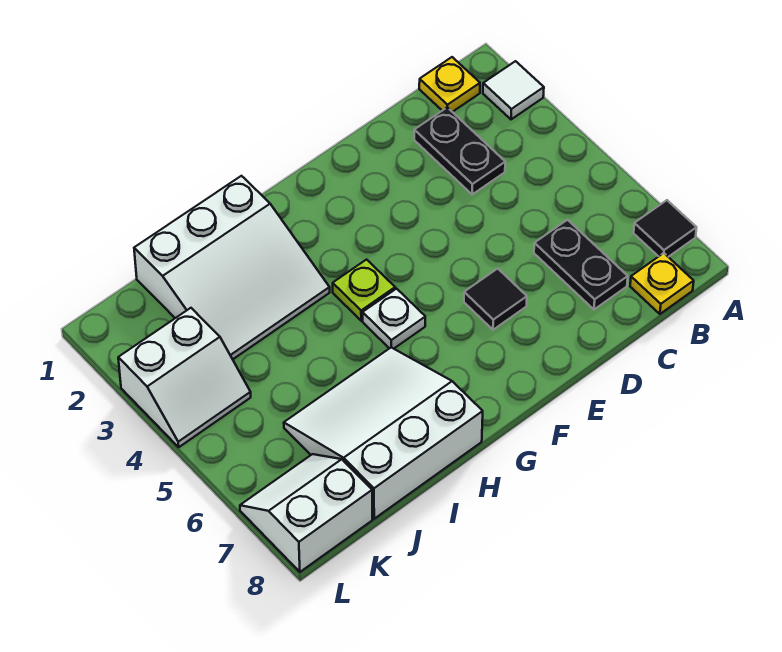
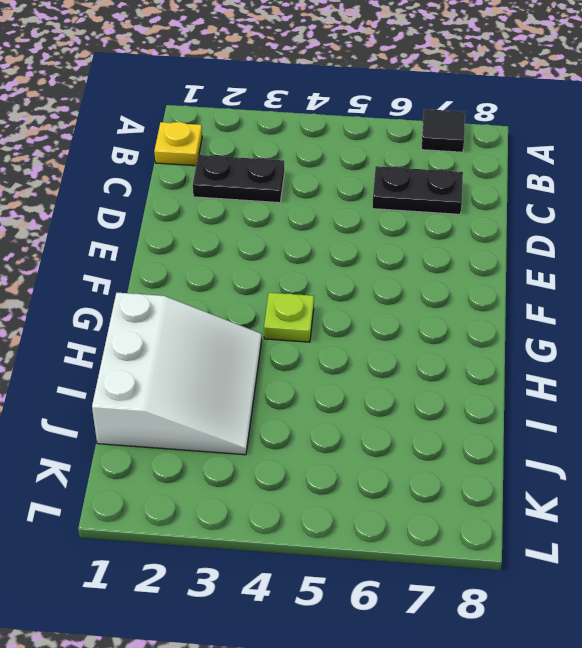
none -> white tile A2 level 1
none -> yellow plate B8 level 1
none -> black tile E6 level 1

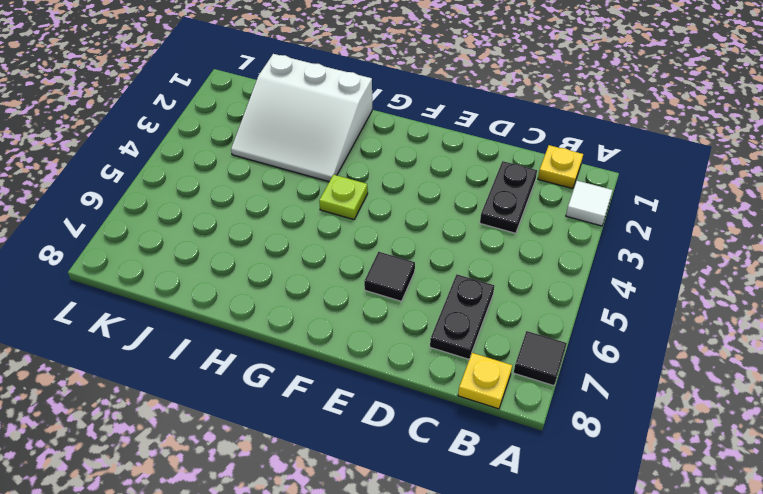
none -> white plate G5 level 1
none -> white slope H6:J8 level 1 top 8
none -> white slope K3:L4 level 1 top 3

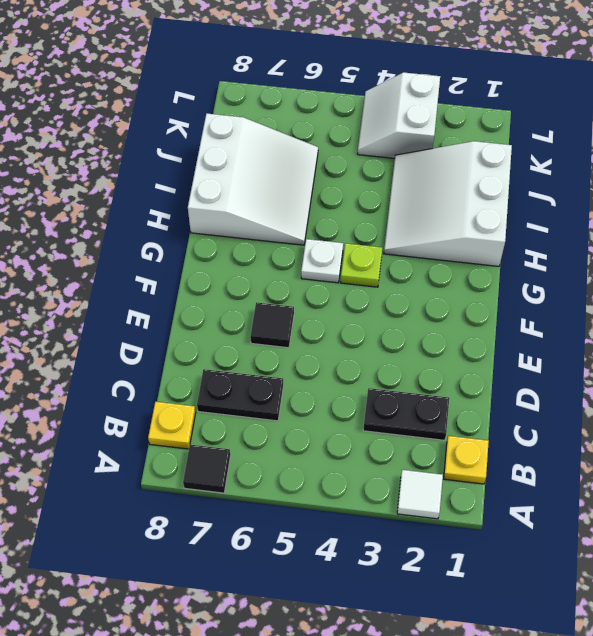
none -> white slope K7:L8 level 1 top 8

